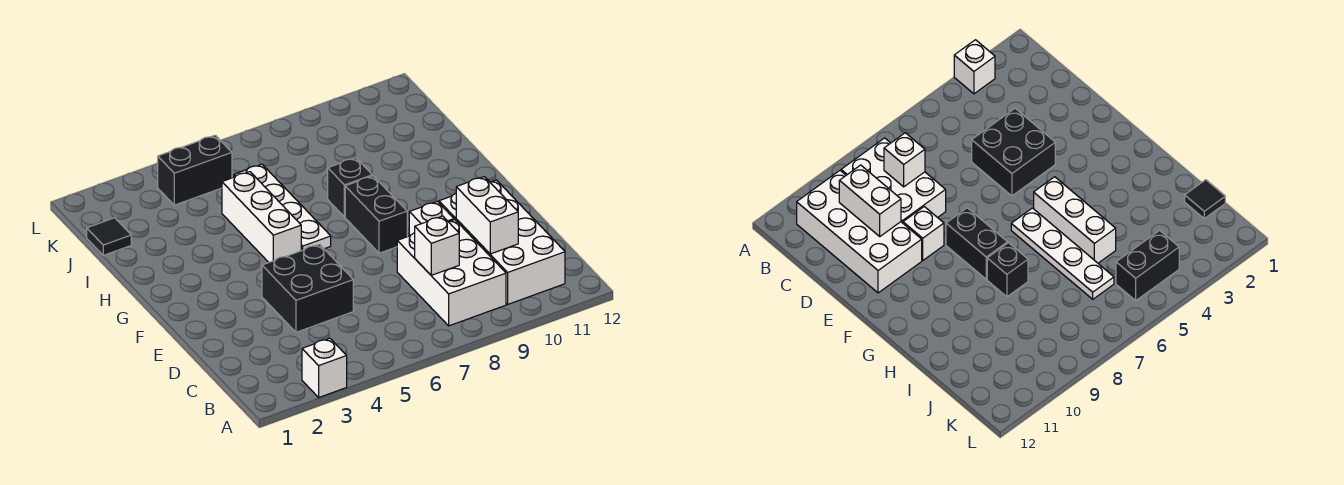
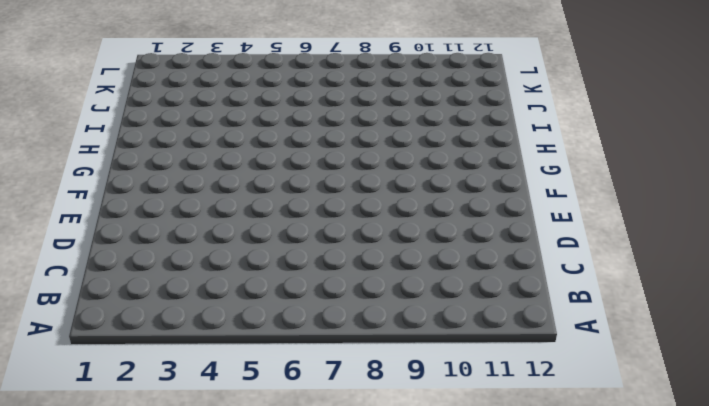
none -> white brick A3 level 1
none -> white brick B8:D9 level 1
none -> white brick B10:E11 level 1

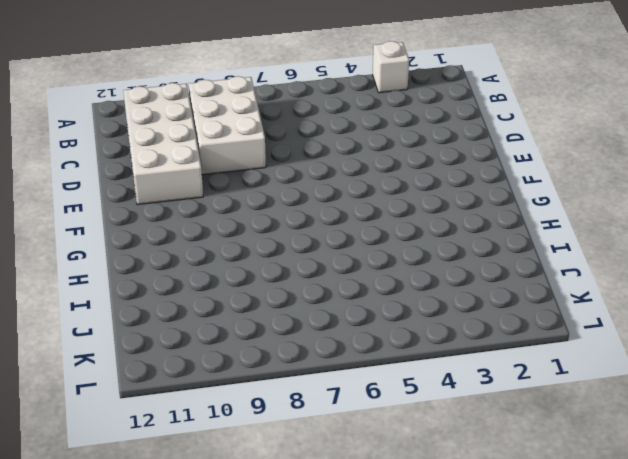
none -> black brick D4:E5 level 1
none -> white brick E9 level 1
none -> black brick F8:G8 level 1

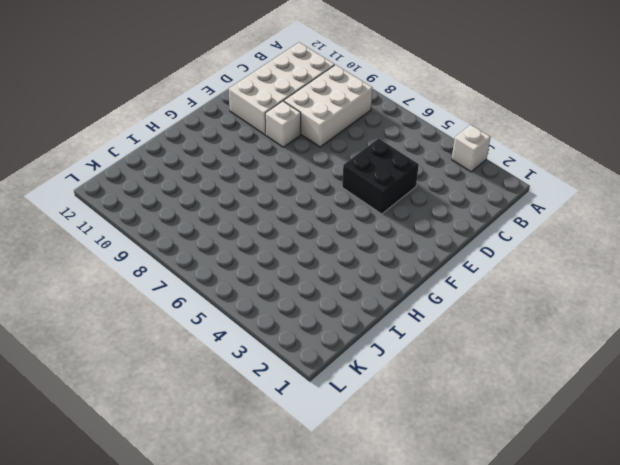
none -> black brick F8:G8 level 1
none -> white brick G5:I5 level 1
none -> white plate G6:J6 level 1

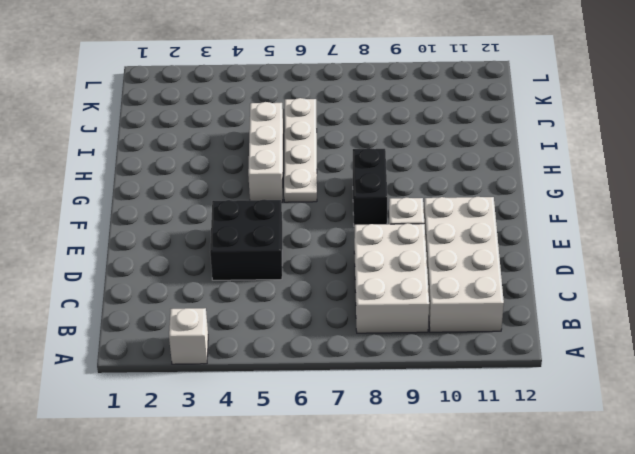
none -> black brick H8 level 1
none -> black tile J1 level 1
none -> black brick K4:K5 level 1

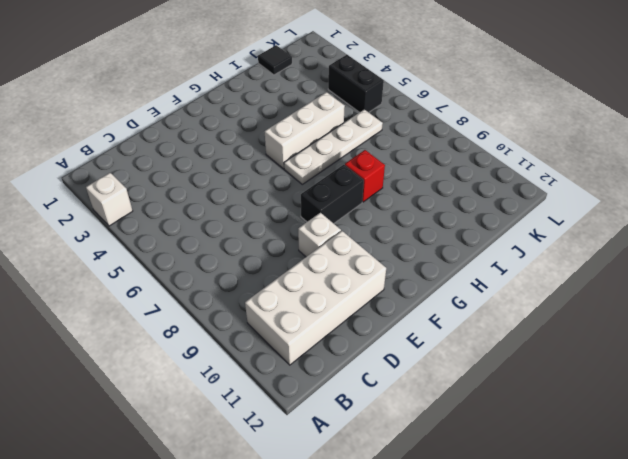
red brick H8 level 1 -> black brick H8 level 1
none -> white brick B8:D9 level 1
none -> black brick D4:E5 level 1
none -> white brick C8 level 2

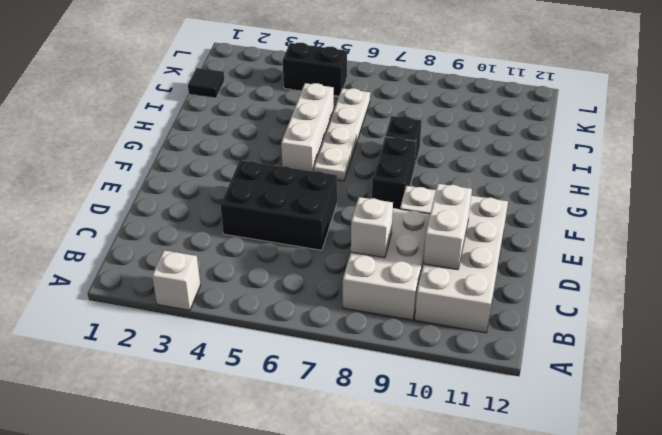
black brick D4:E6 level 1 -> black brick D4:E5 level 1

